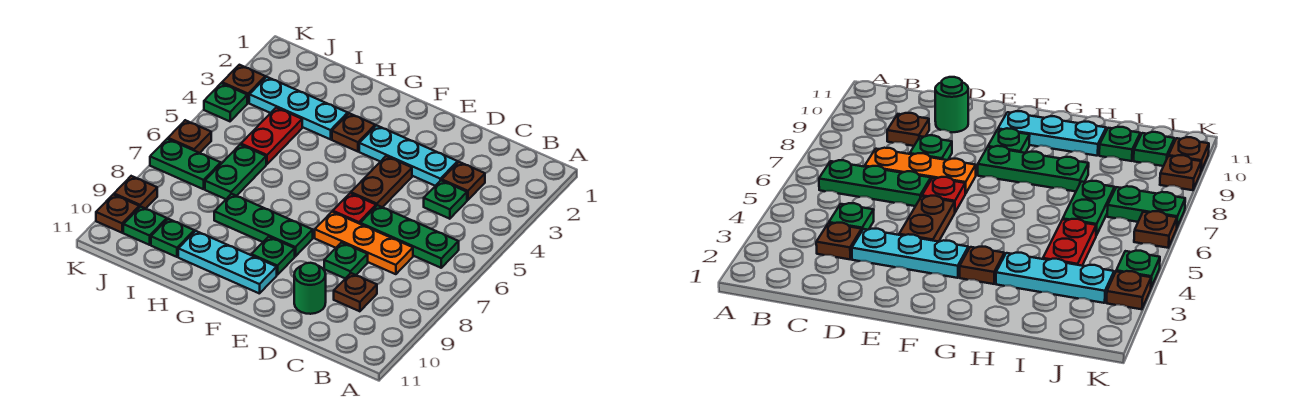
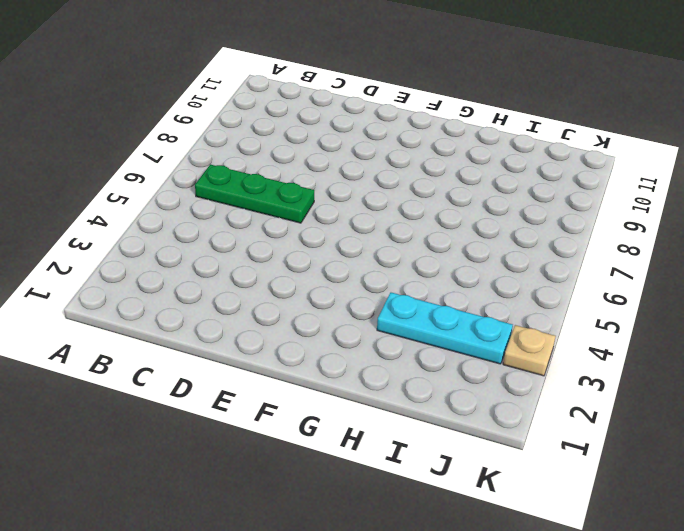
tan plate K3 level 1 -> brown plate K3 level 1
none -> brown plate C3 level 1
none -> green plate C4 level 1
none -> orange plate C7:E7 level 1

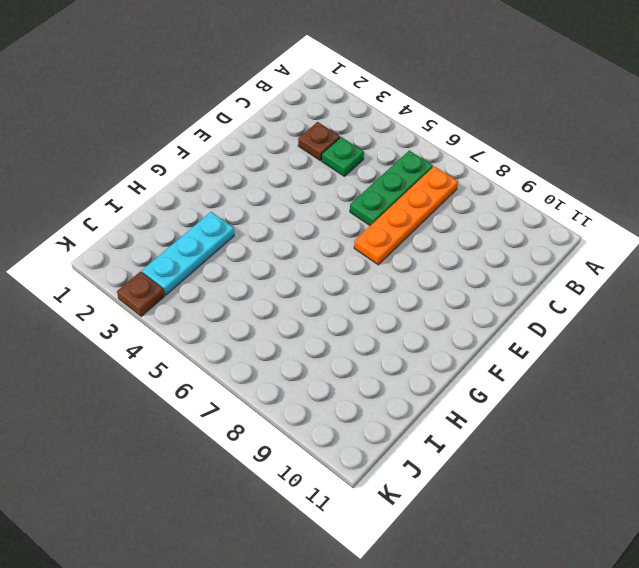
orange plate B7:E7 level 1 -> orange plate C7:E7 level 1
none -> brown plate C9 level 1
none -> cyan plate D3:F3 level 1
none -> green plate D8 level 1

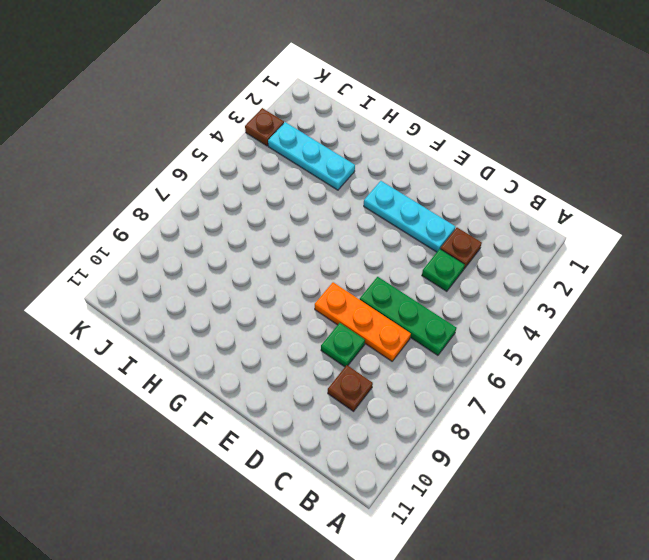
none -> green round brick D10 level 1
none -> brown plate E4:E5 level 1
none -> red plate E6 level 1

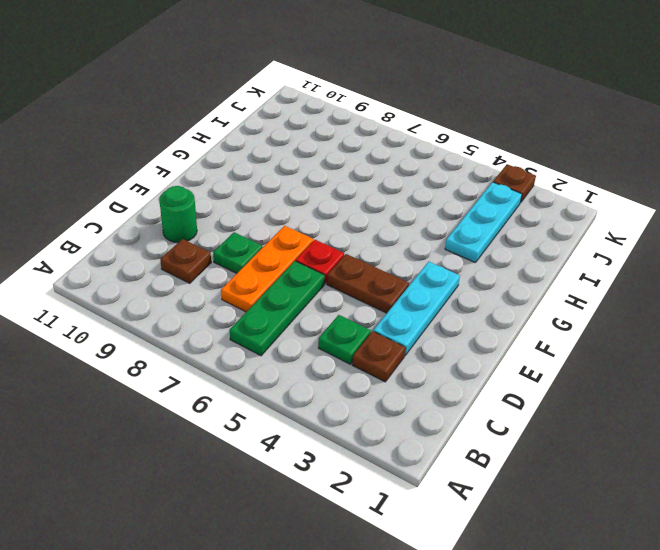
none -> green plate F8:H8 level 1
none -> green plate F9 level 1
none -> cyan plate F10:H10 level 1

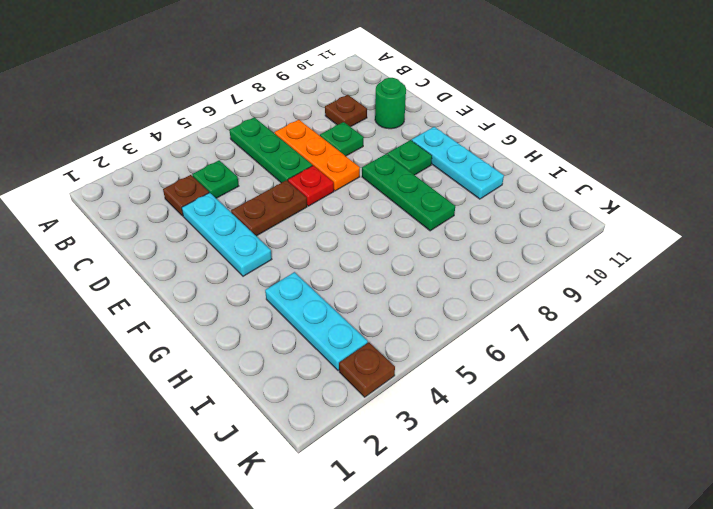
none -> brown plate G3 level 1
none -> red plate I4:I5 level 1
none -> green plate I6:I7 level 1

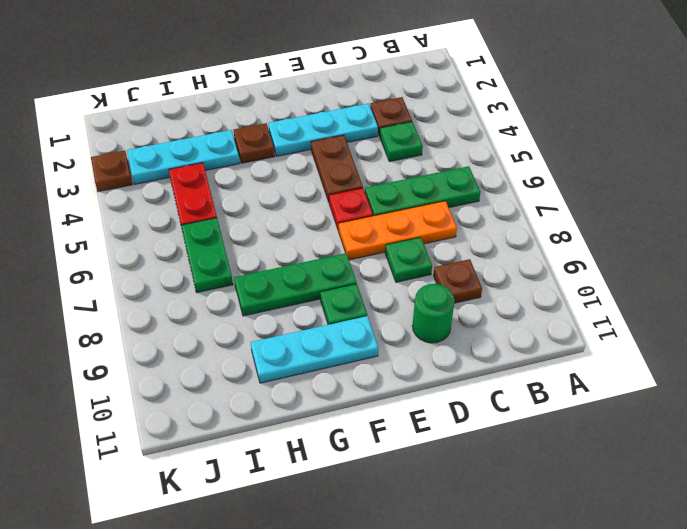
none -> green plate I10 level 1
none -> green plate J7:K7 level 1
none -> green plate J10 level 1

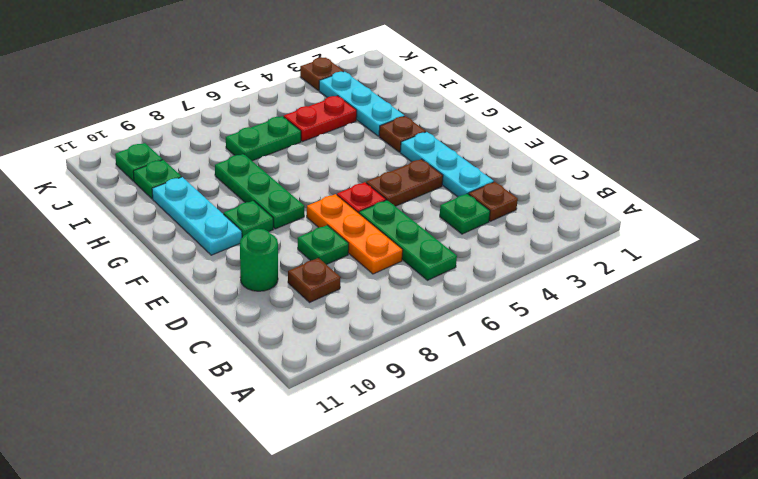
none -> green plate J7:K7 level 1
none -> green plate K4 level 1
none -> brown plate K6 level 1

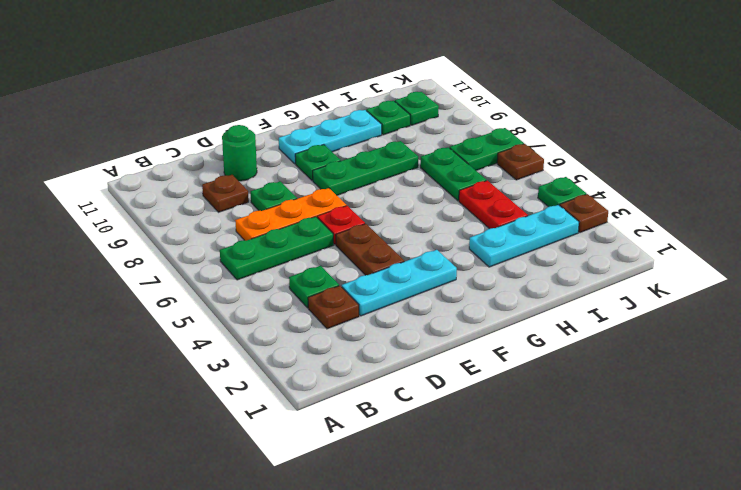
none -> brown plate G3 level 1
none -> brown plate K9 level 1
none -> brown plate K10 level 1

